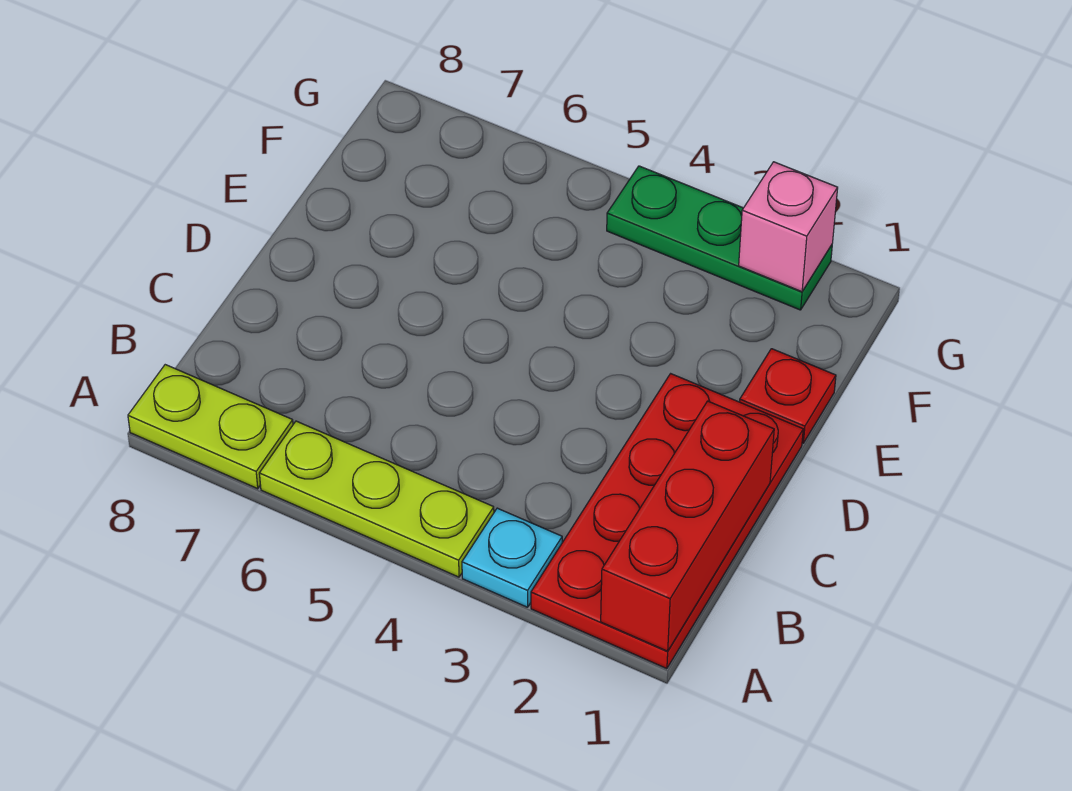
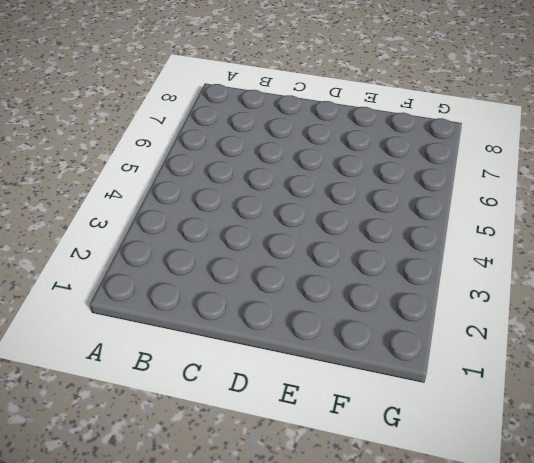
none -> red plate A1:D2 level 1
none -> cyan plate A3 level 1

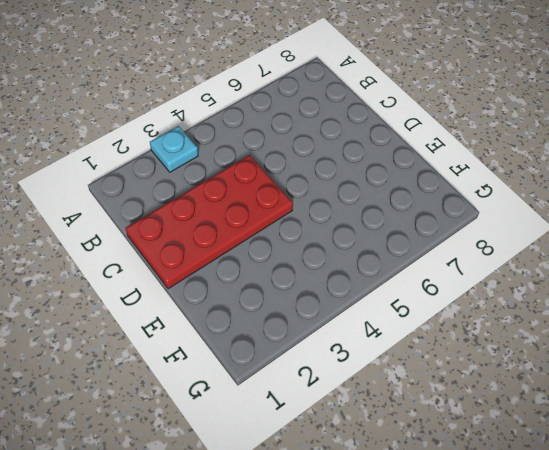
red plate C1:D4 level 1 -> red plate A1:D2 level 1
none -> lime plate A4:A6 level 1
none -> lime plate A7:A8 level 1

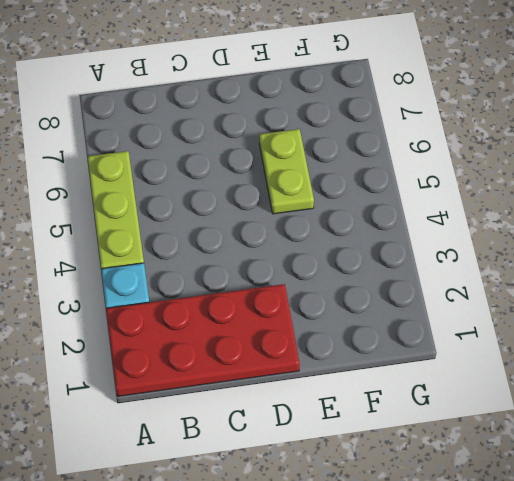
lime plate E5:E6 level 1 -> lime plate A7:A8 level 1
none -> red plate E1 level 1
none -> green plate G2:G4 level 1

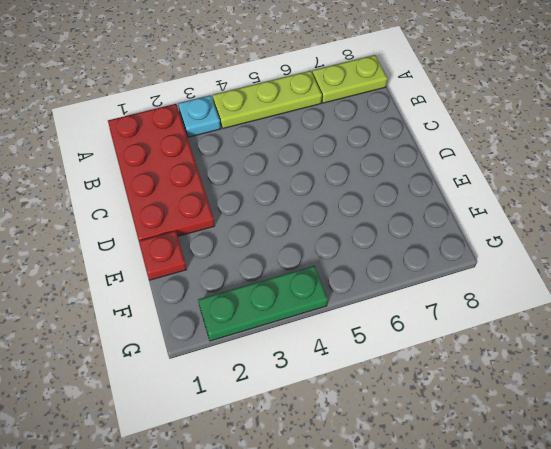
none -> red brick A1:C1 level 2
none -> pink brick G2 level 2

